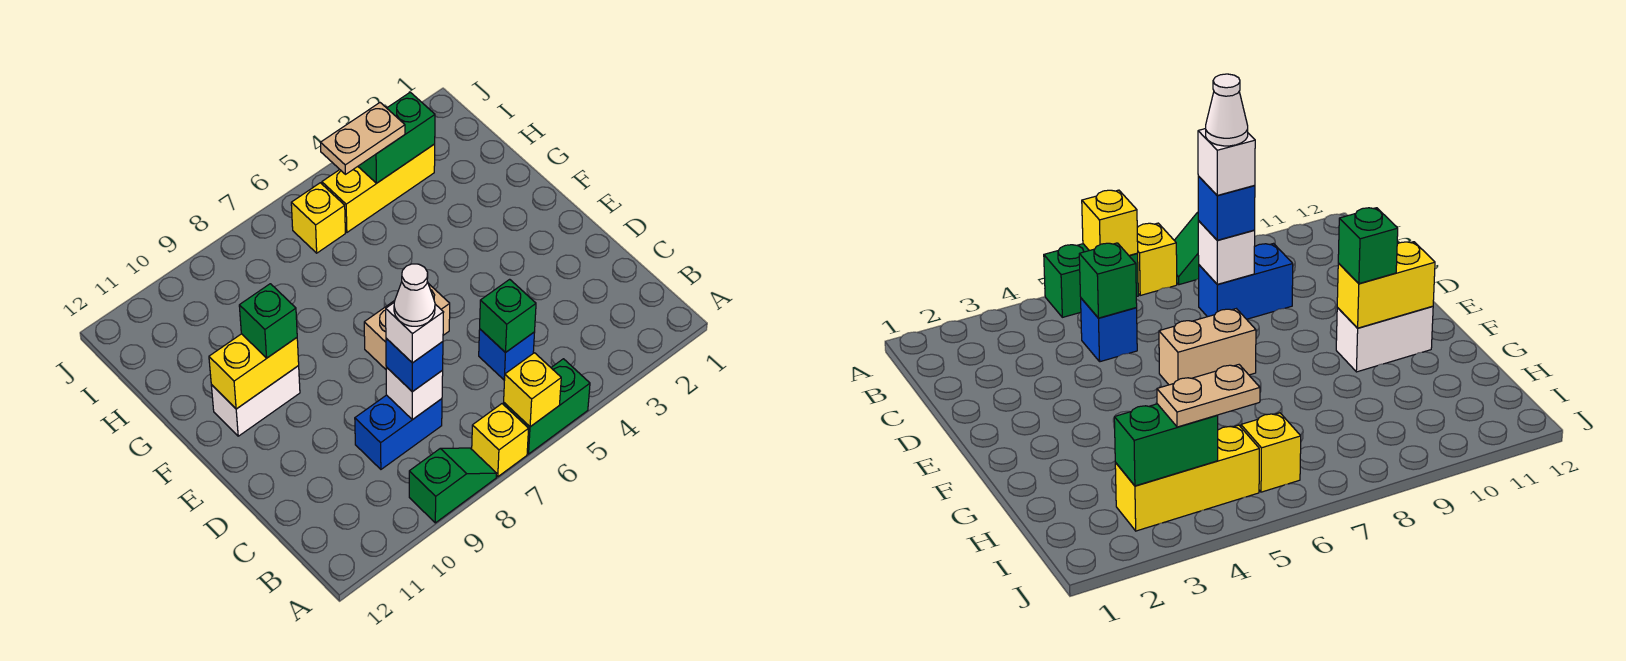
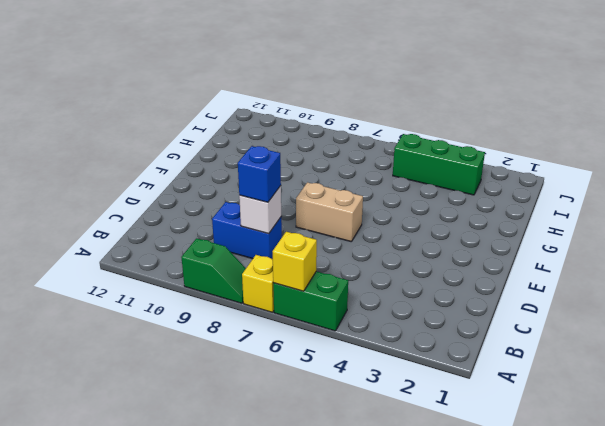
green brick I3:I5 level 1 -> yellow brick I3:I5 level 1
none -> blue brick C5 level 1
none -> white brick F10:F11 level 1
none -> yellow brick I6 level 1

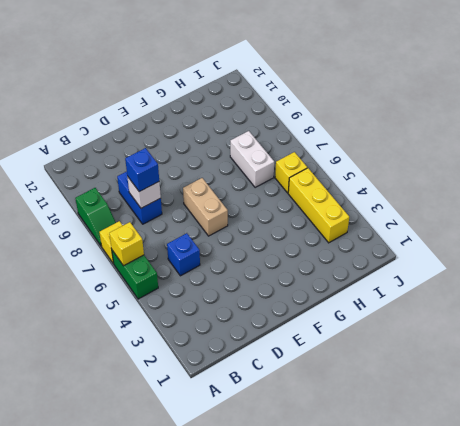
white brick H7:H8 level 1 -> white brick F10:F11 level 1
none -> green brick C5 level 2
none -> yellow brick F10:F11 level 2
none -> green brick I3:I4 level 2

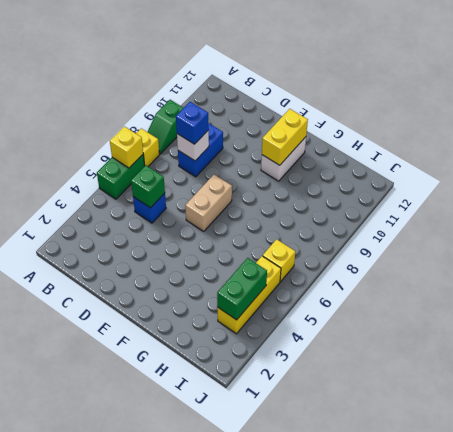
none -> green brick F10 level 3
none -> tan plate I4:I5 level 3
none -> white brick C8 level 4

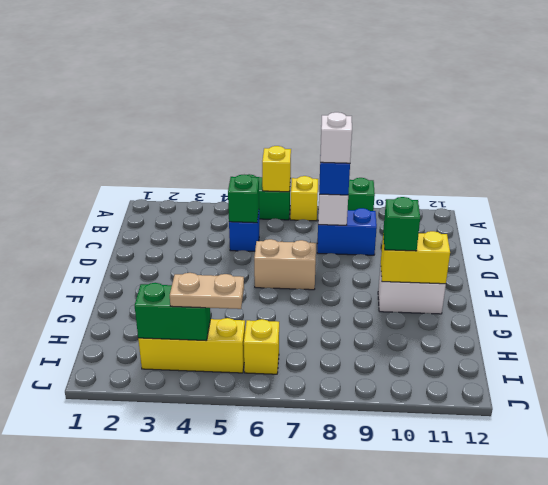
none -> white cone C8 level 5

